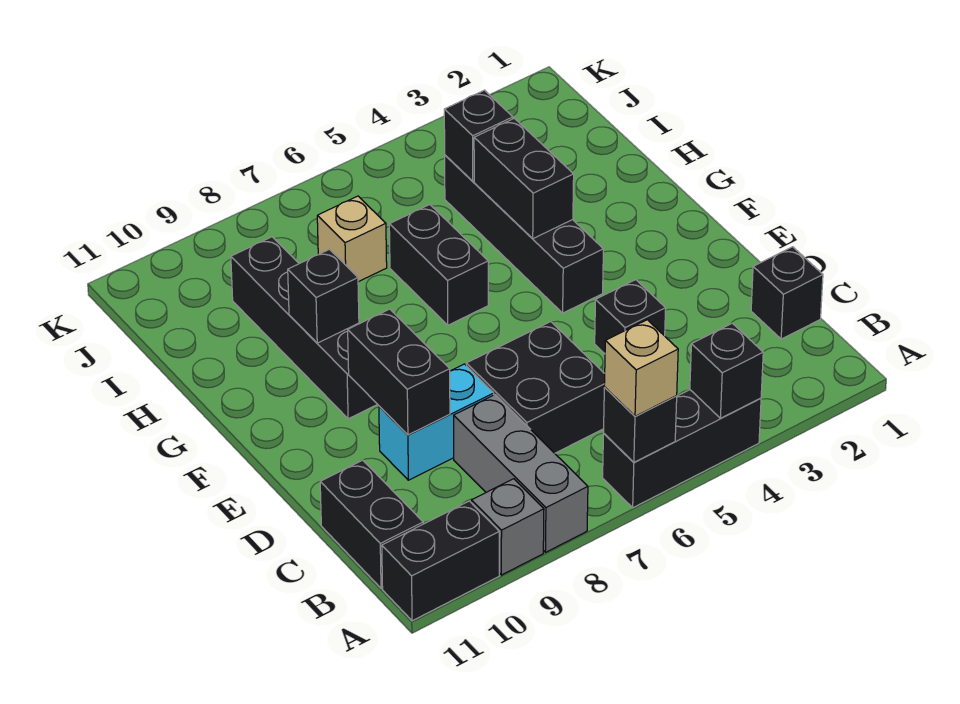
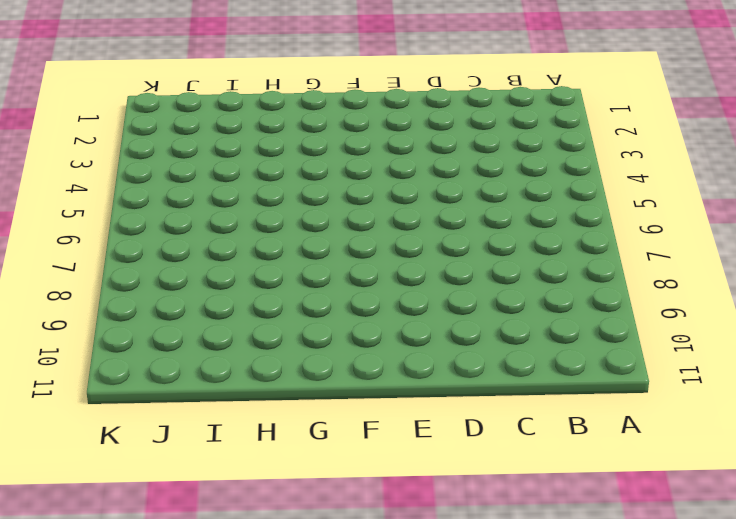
none -> black brick A4:A6 level 1
none -> grey brick A8:C8 level 1
none -> grey brick A9 level 1

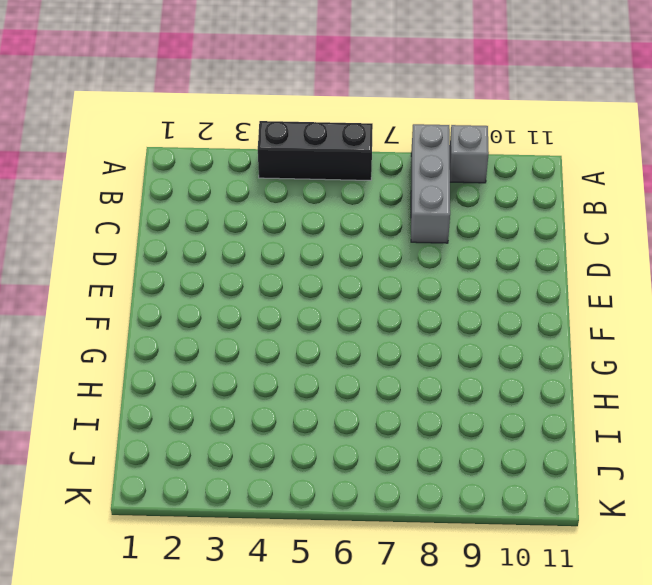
none -> black brick A10:A11 level 1
none -> black brick B11:C11 level 1
none -> black brick C1 level 1

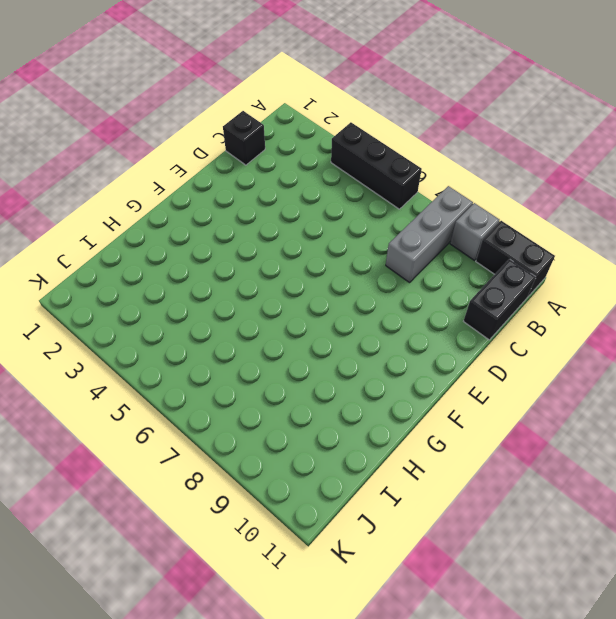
none -> black brick C6:D7 level 1
none -> black brick D4 level 1
none -> cyan brick D8:D9 level 1

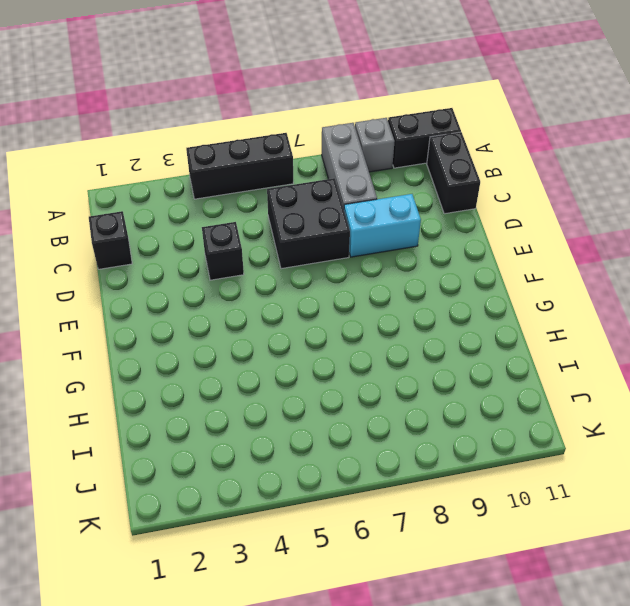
none -> black brick F4:I4 level 1
none -> black brick F9:I9 level 1
none -> black brick G6:H6 level 1

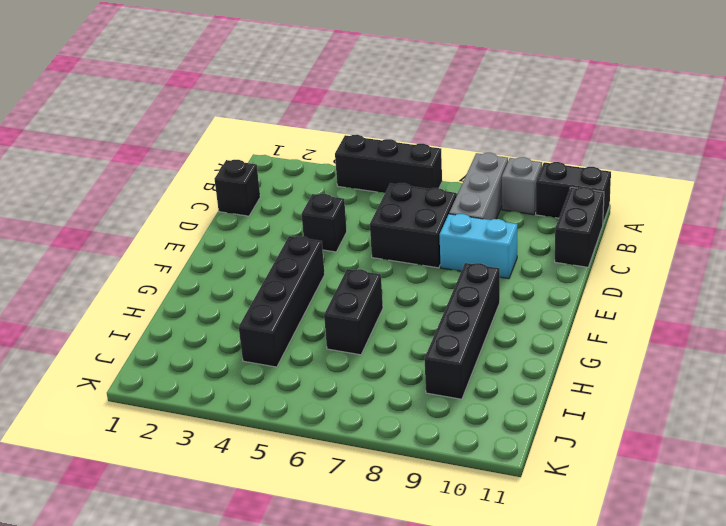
none -> tan brick I7 level 1
none -> black brick A4 level 2
none -> black brick A6 level 2

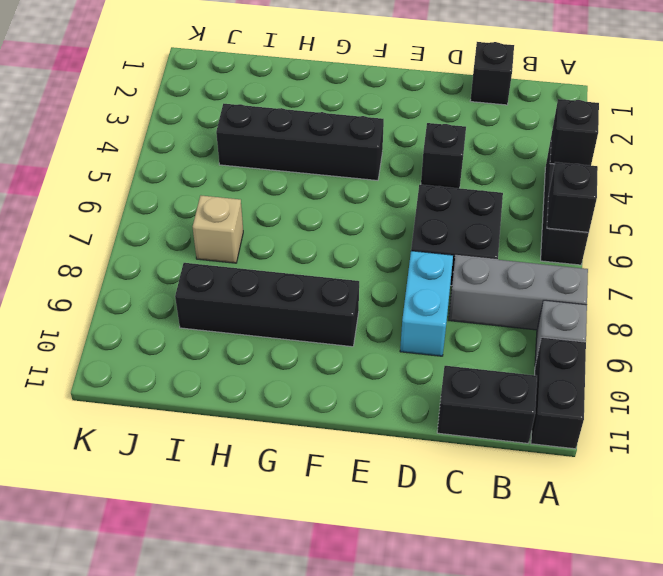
none -> black brick G6:H6 level 1
none -> black brick D9:E9 level 2
none -> black brick G4:H4 level 2

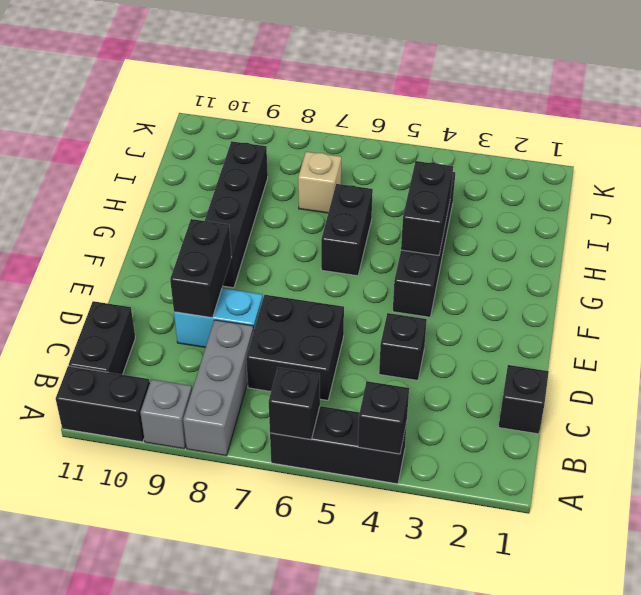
none -> black brick G9 level 2
none -> black brick I4 level 2
none -> tan brick A6 level 3

